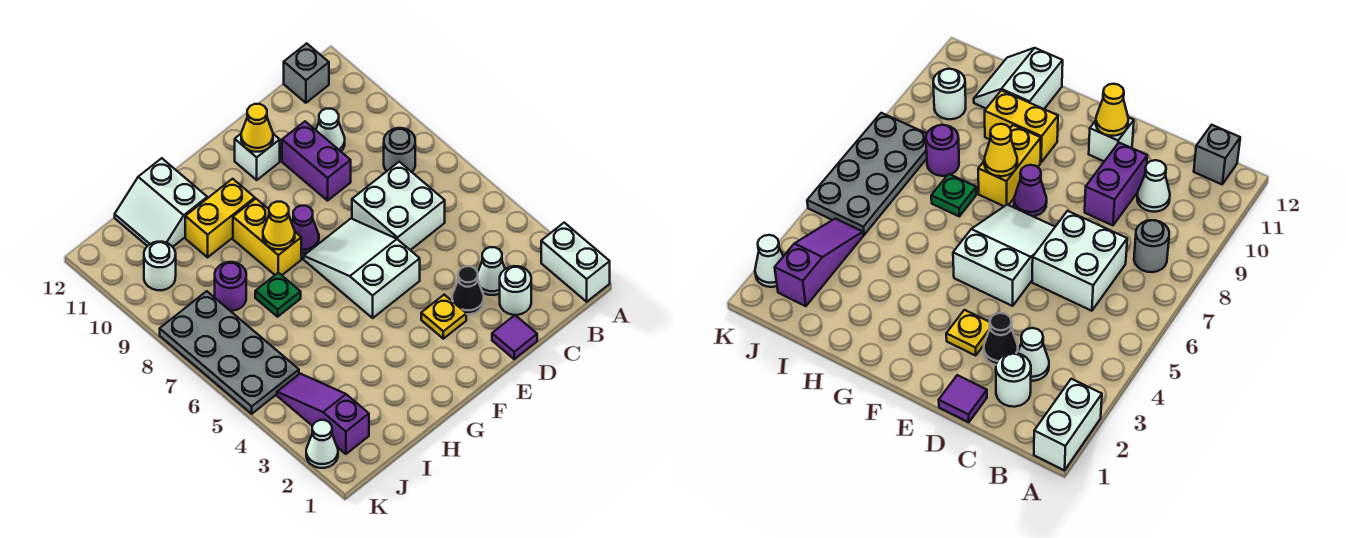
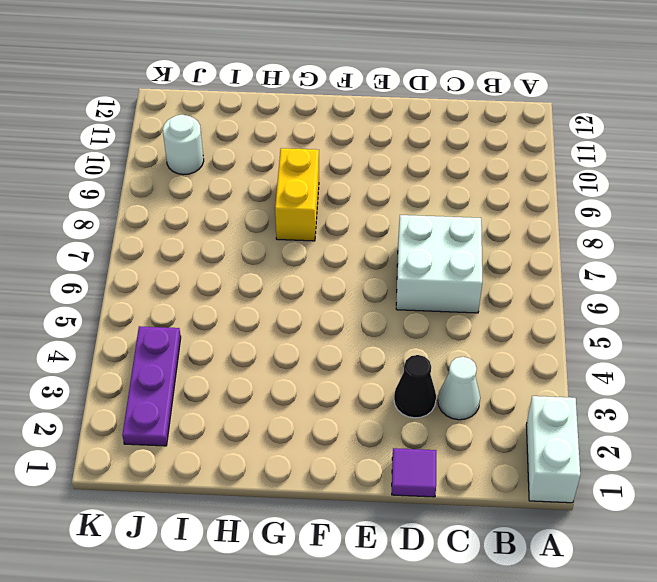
purple plate J2:J4 level 1 -> purple slope J2:J4 level 1 top 2
none -> grey round brick B8 level 1
none -> grey brick B12 level 1
none -> white round brick C2 level 1

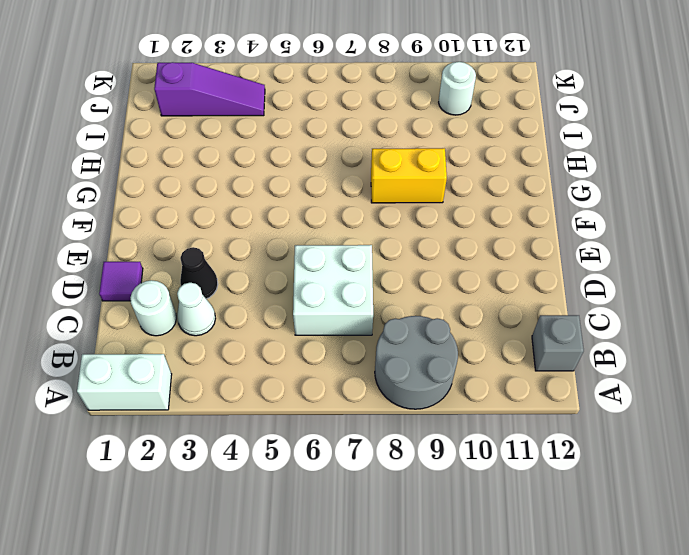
grey round brick A8:B9 level 1 -> grey round brick B8 level 1
none -> white cone C10 level 1
none -> purple brick D9:D10 level 1
none -> yellow plate E3 level 1

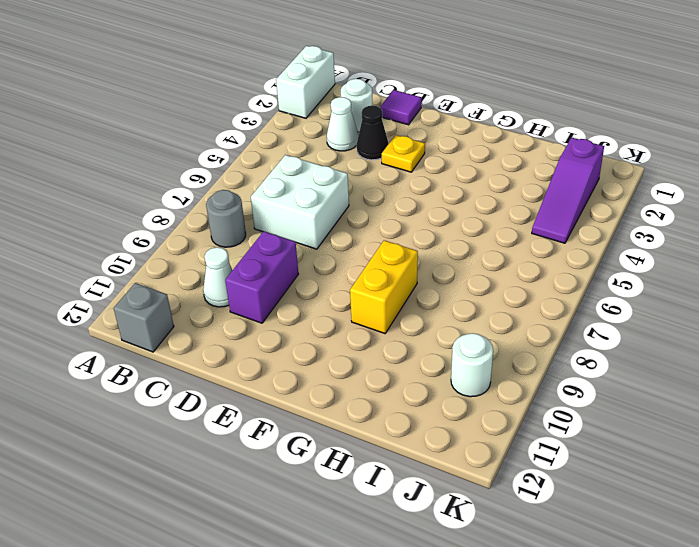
none -> white slope E5:F7 level 1 top 5
none -> white brick E11 level 1
none -> purple cone F8 level 1

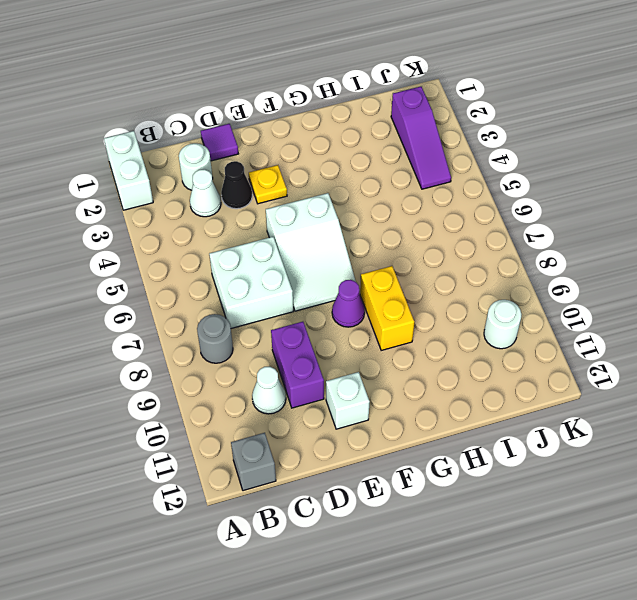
none -> yellow brick G10:H10 level 1
none -> green plate H7 level 1
none -> white slope H11:I12 level 1 top H

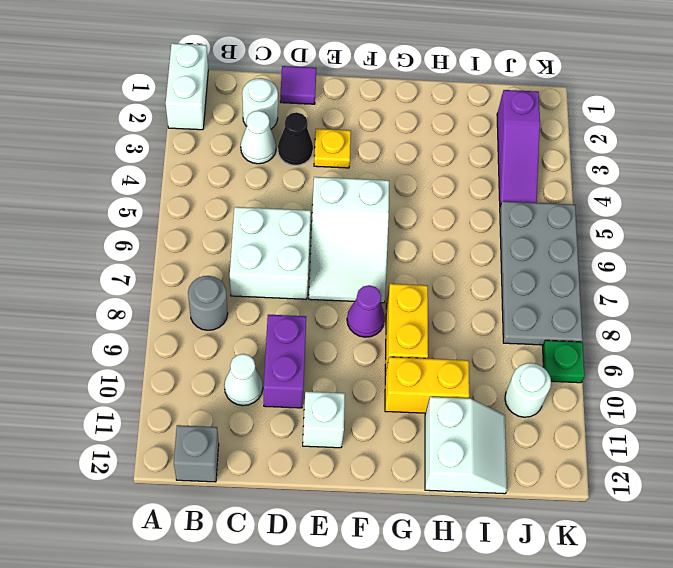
green plate K9 level 1 -> green plate H7 level 1
none -> purple round brick I8 level 1
none -> white cone K2 level 1
none -> yellow cone E11 level 2

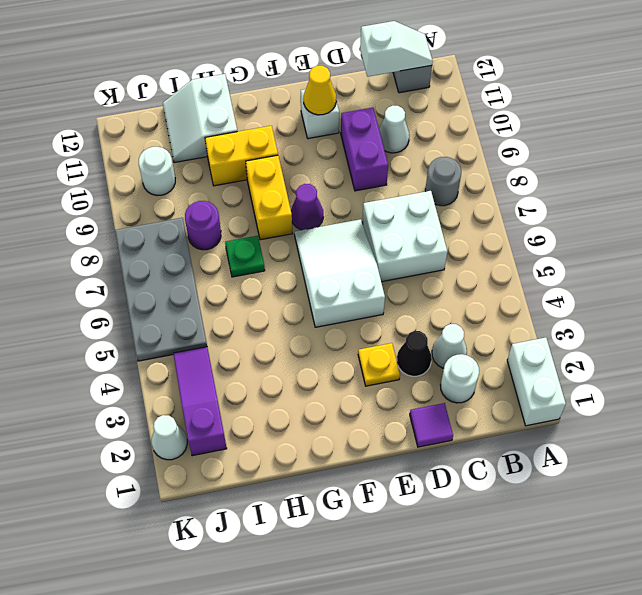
white slope B12:C12 level 2 top C -> none
none -> yellow cone G8 level 2

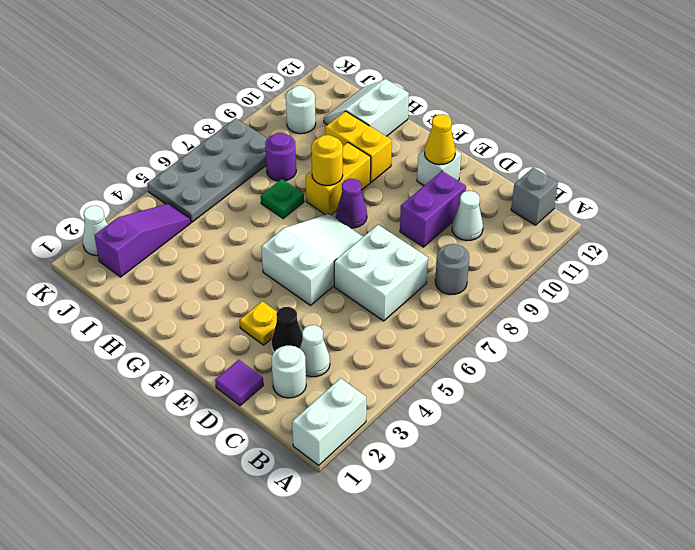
yellow round brick G8 level 2 -> yellow cone G8 level 2

